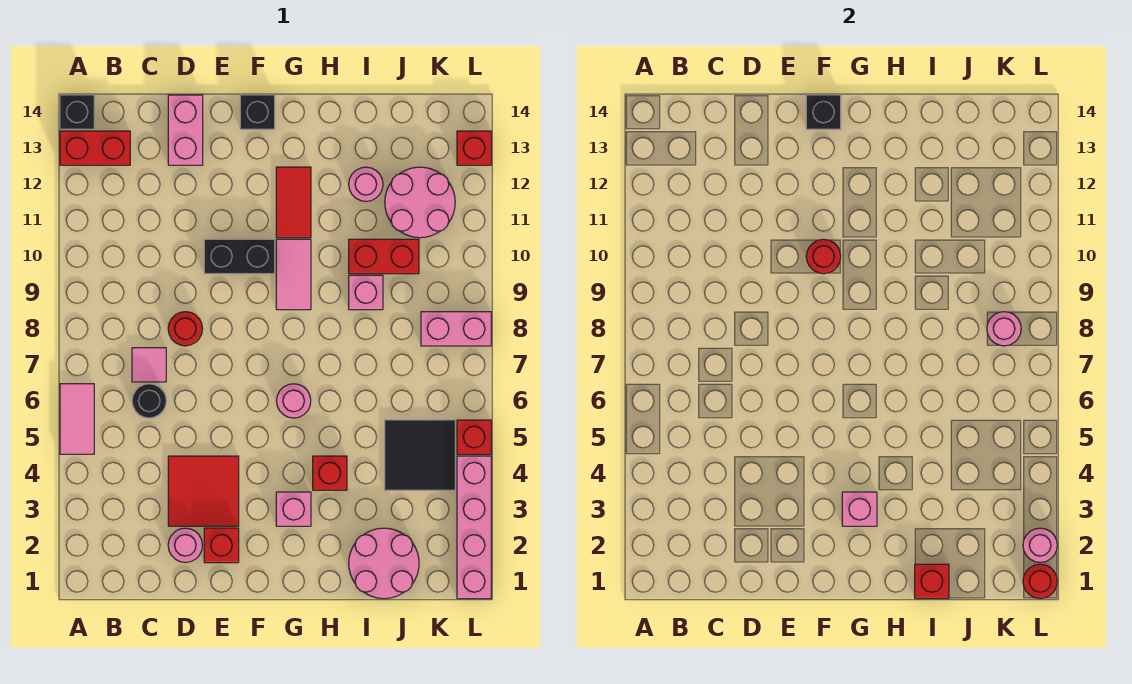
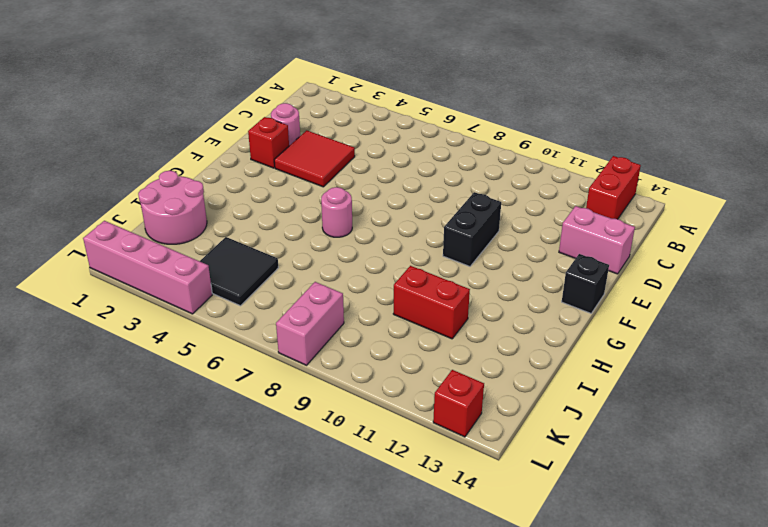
red brick I10:I11 level 1 -> red brick I10:J10 level 1
none -> pink tile A5:A6 level 1
none -> black brick A14 level 1
none -> black round brick C6 level 1
none -> pink tile C7 level 1

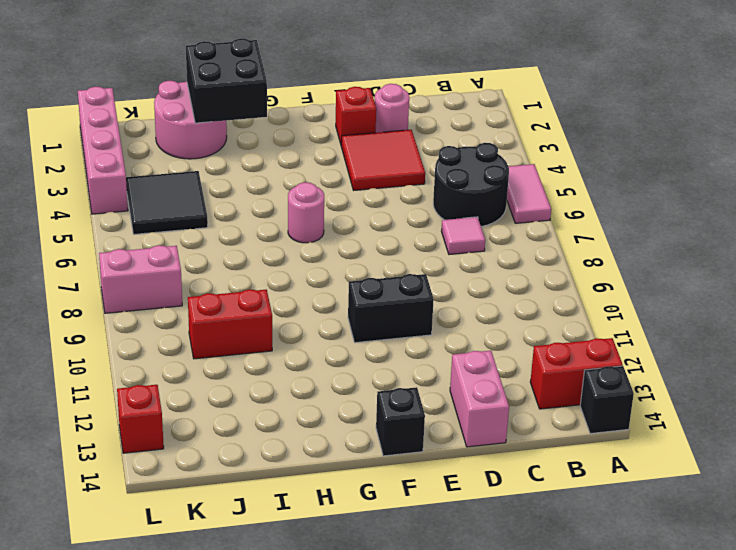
black round brick B5:C6 level 1 -> black round brick C6 level 1
black brick H1:I2 level 2 -> red brick I1 level 2
none -> red round brick D8 level 1
none -> pink brick G3 level 1
none -> pink tile G9:G10 level 1
none -> red tile G11:G12 level 1

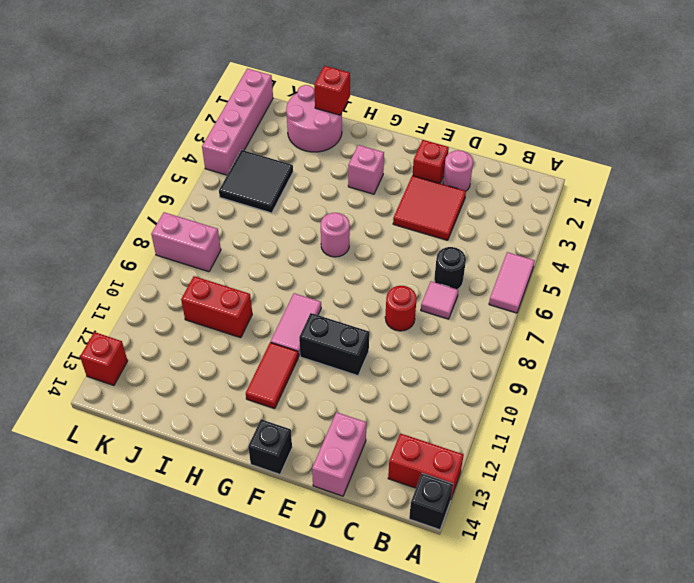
none -> red brick H4 level 1
none -> pink brick I9 level 1
none -> pink round brick I12 level 1
none -> pink round brick J11:K12 level 1

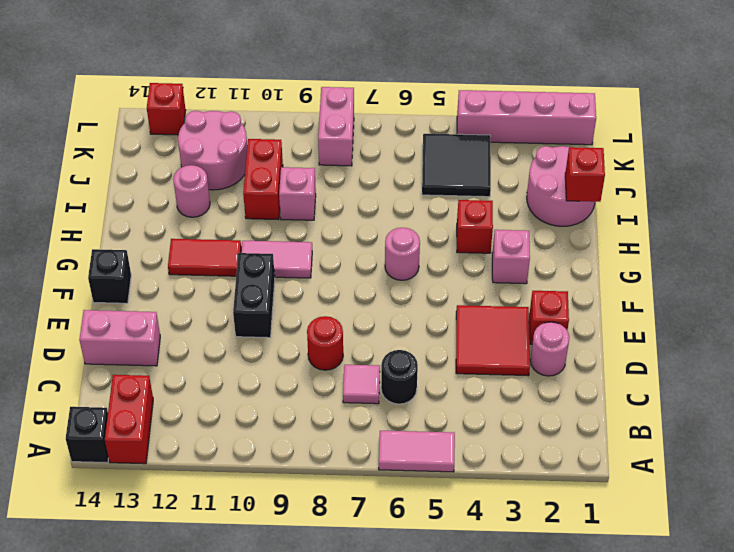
none -> red brick L5 level 1
none -> red round brick F10 level 2
none -> black brick F14 level 2
none -> pink brick G3 level 2

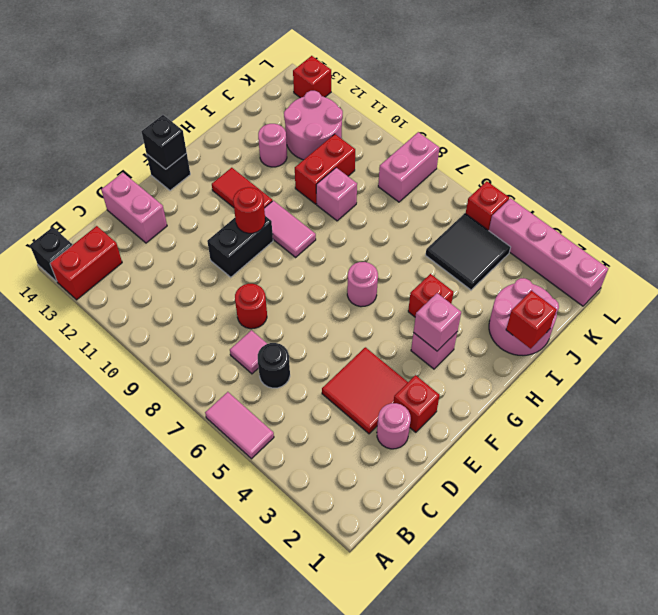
none -> pink round brick K8 level 2
none -> red round brick L1 level 2
none -> pink round brick L2 level 2

